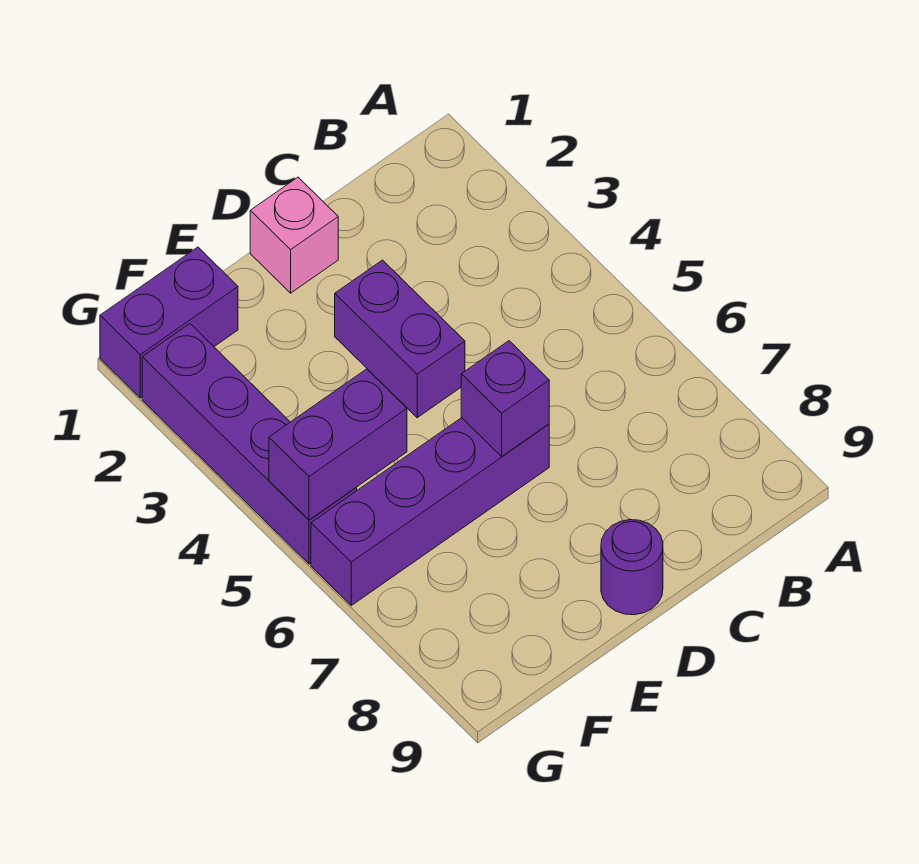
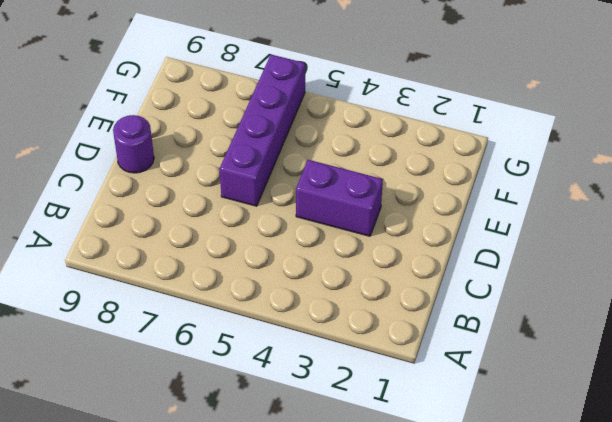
none -> pink brick D1 level 1
none -> purple brick F1:G1 level 1

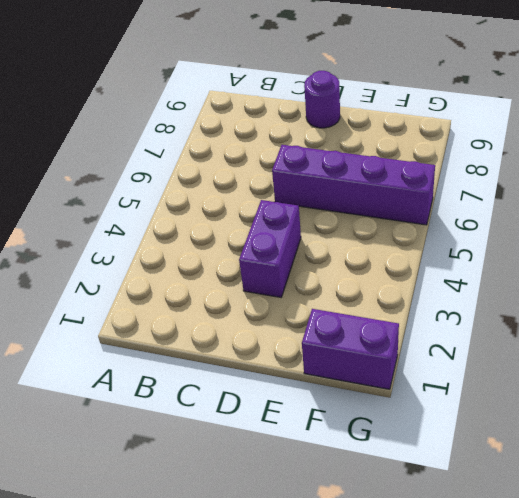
none -> pink brick D1 level 1
none -> purple brick G2:G5 level 1

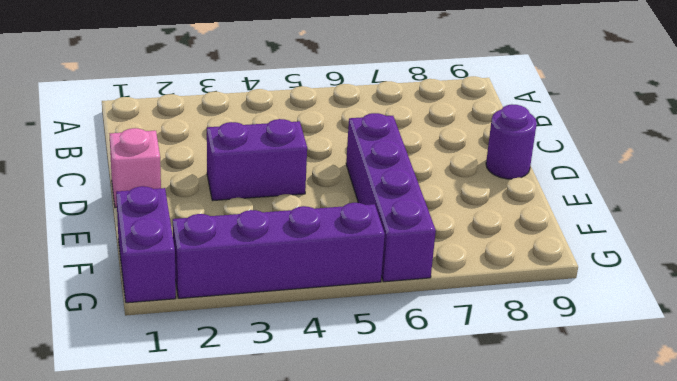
none -> purple brick D6 level 2
none -> purple brick F5:G5 level 2

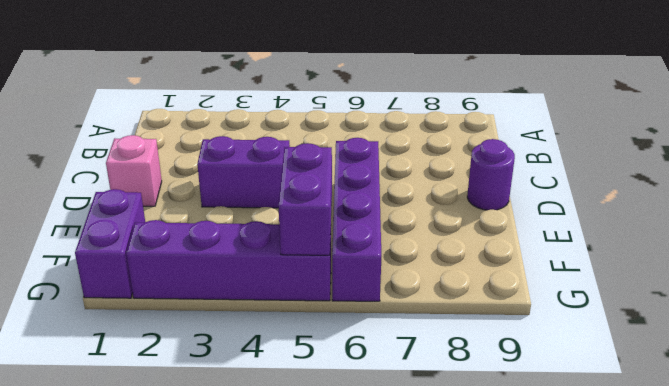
none -> purple brick D6 level 2

